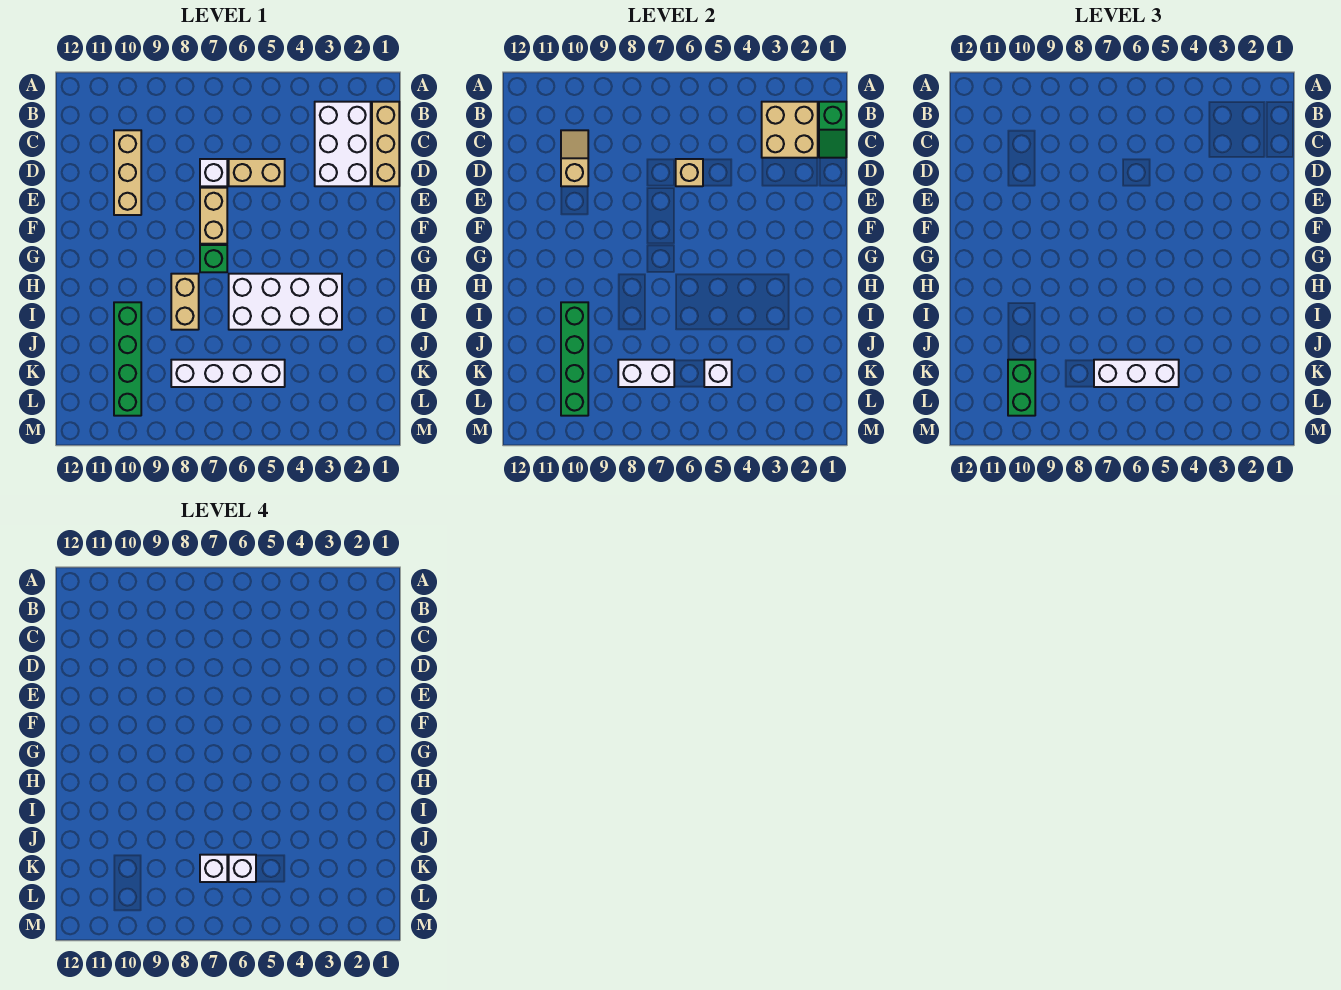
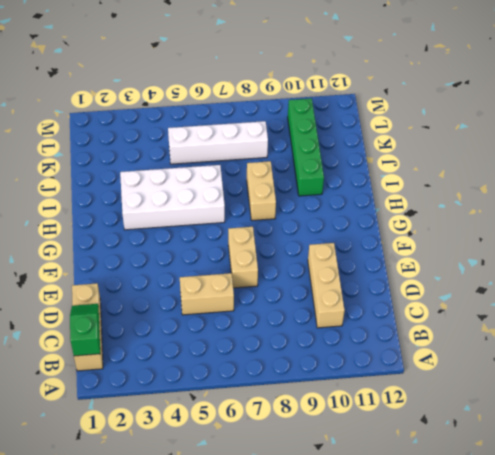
none -> white brick B2:D3 level 1
none -> white brick D7 level 1
none -> green brick G7 level 1

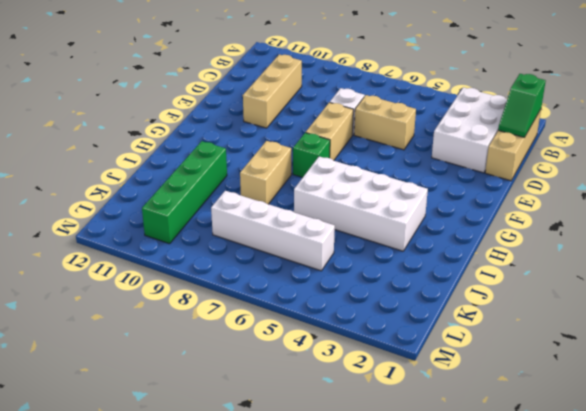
none -> tan brick B2:C3 level 2
none -> tan slope C10:D10 level 2 top D
none -> tan brick D6 level 2

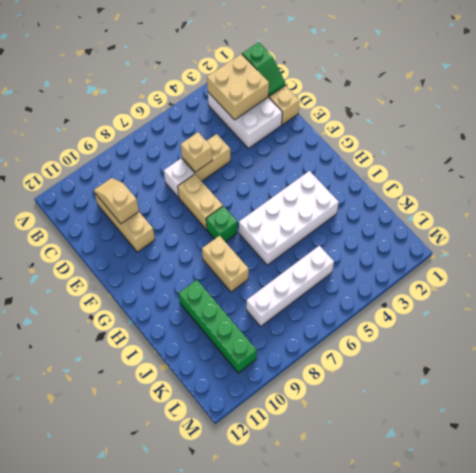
none -> green brick I10:L10 level 2
none -> white brick K5 level 2
none -> white brick K7:K8 level 2

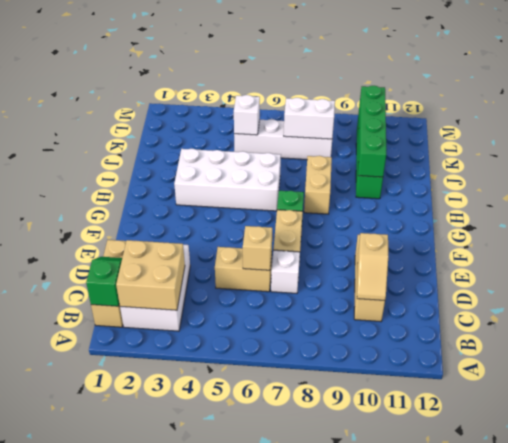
none -> white brick K5:K7 level 3
none -> green brick K10:L10 level 3
none -> white brick K6 level 4

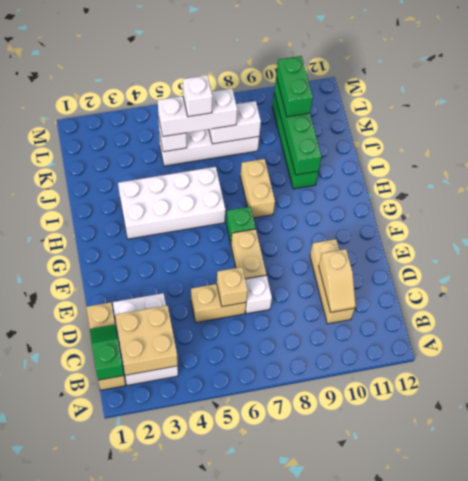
none -> white brick K7 level 4

